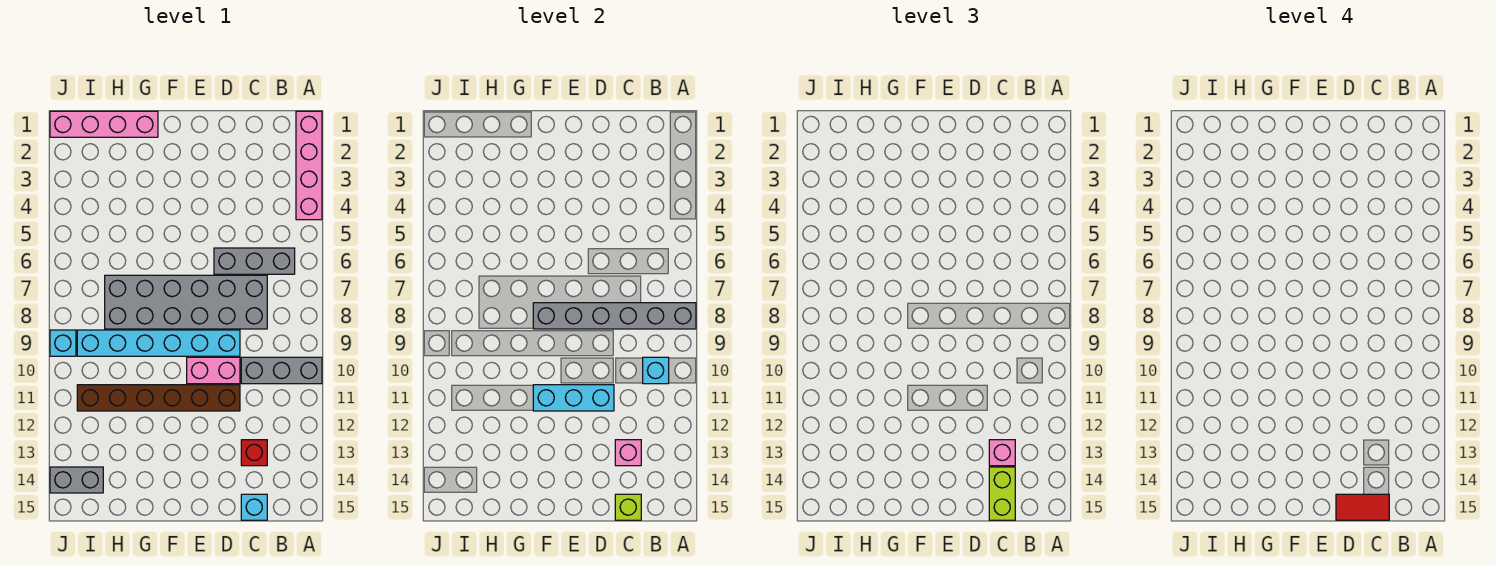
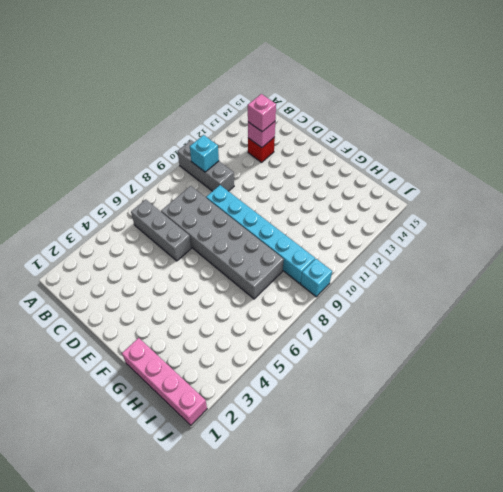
none -> pink brick A1:A4 level 1
none -> cyan brick C15 level 1
none -> pink brick D10:E10 level 1

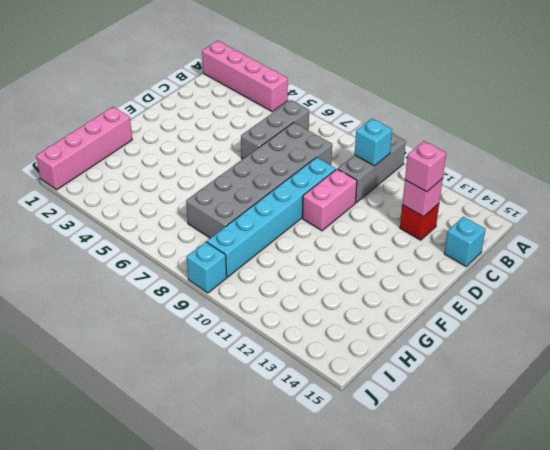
none -> brown brick D11:I11 level 1
none -> grey brick I14:J14 level 1
none -> grey brick A8:F8 level 2

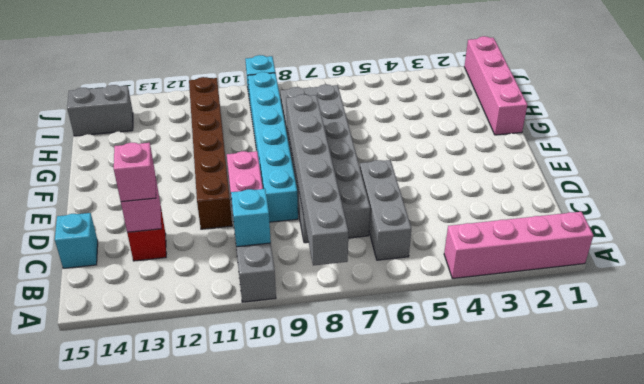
grey brick I14:I15 level 1 -> grey brick I14:J14 level 1
none -> lime brick C15 level 2
none -> cyan brick D11:F11 level 2
none -> lime brick C14:C15 level 3

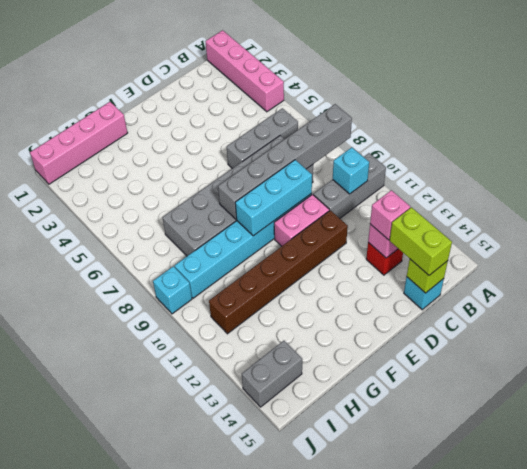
cyan brick D9:F9 level 2 -> cyan brick D11:F11 level 2
none -> red tile C15:D15 level 4

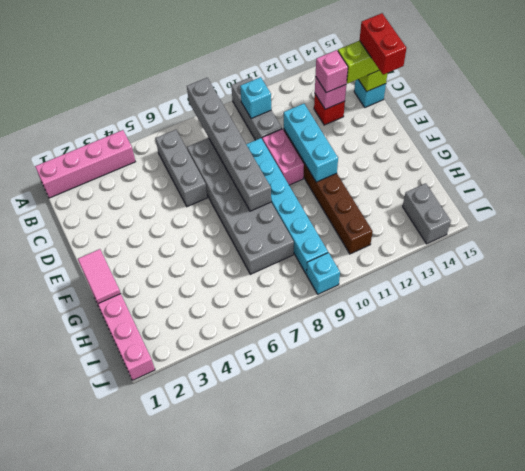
red brick C15:D15 level 4 -> red tile C15:D15 level 4
pink tile F1:G1 level 2 -> none

